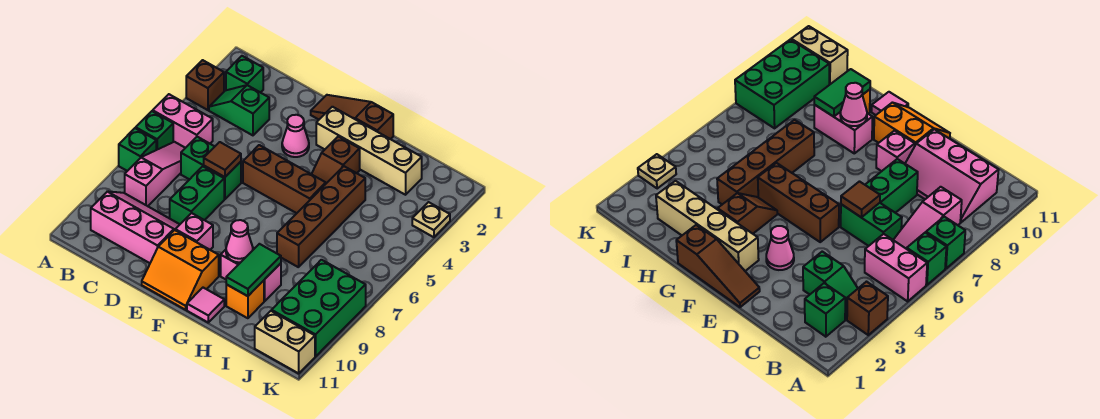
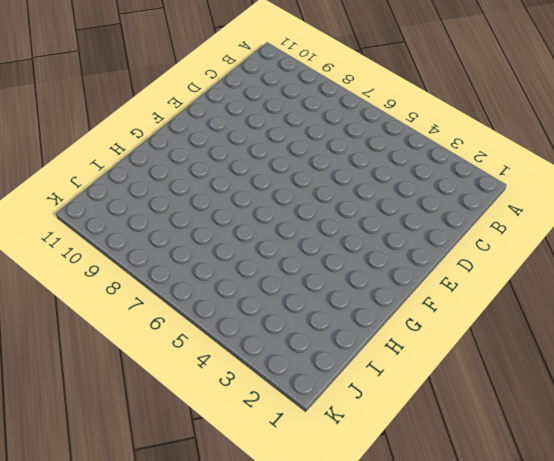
none -> brown brick A3 level 1
none -> pink brick A5:B5 level 1
none -> green brick A6 level 1

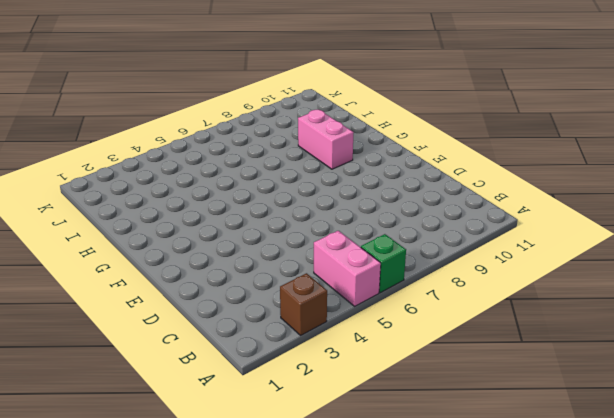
none -> green brick A7 level 1
none -> green brick B2 level 1
none -> green slope B3:C3 level 1 top C

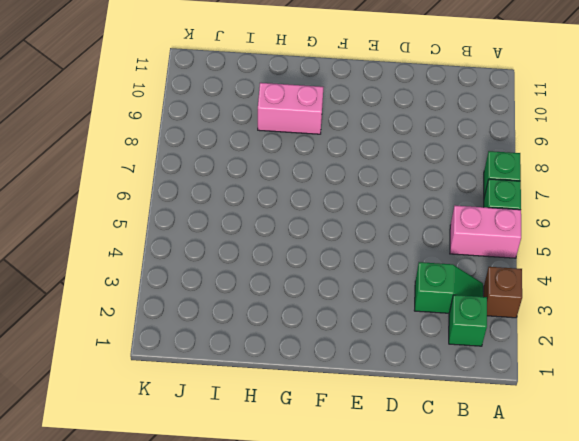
none -> pink slope B6:B8 level 1 top 8
none -> pink slope B9:D10 level 1 top 10
none -> green brick C6:D6 level 1

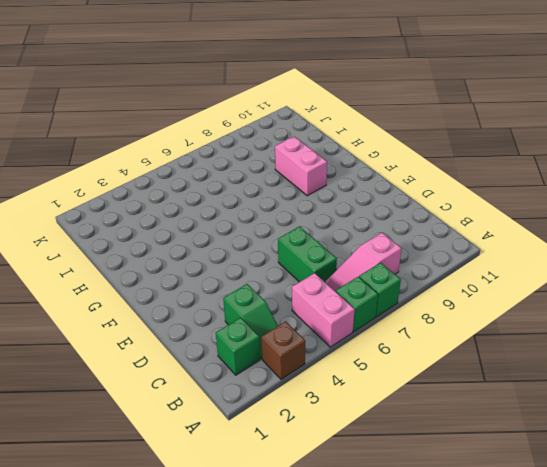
none -> pink slope B9:D10 level 1 top 10
none -> green brick D7:D8 level 1
none -> brown slope E1:G1 level 1 top G

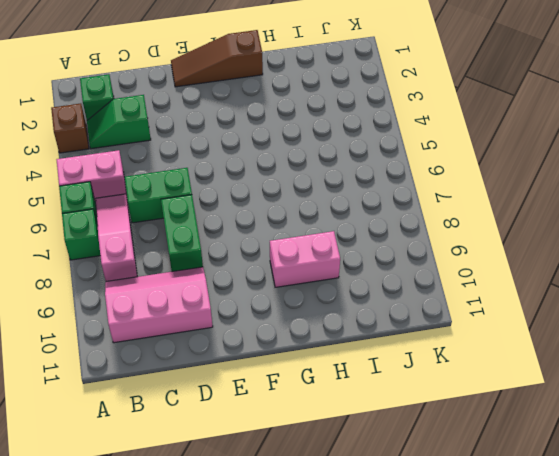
none -> pink cone E3 level 1
none -> brown brick E5:G5 level 1
none -> pink brick E9 level 1

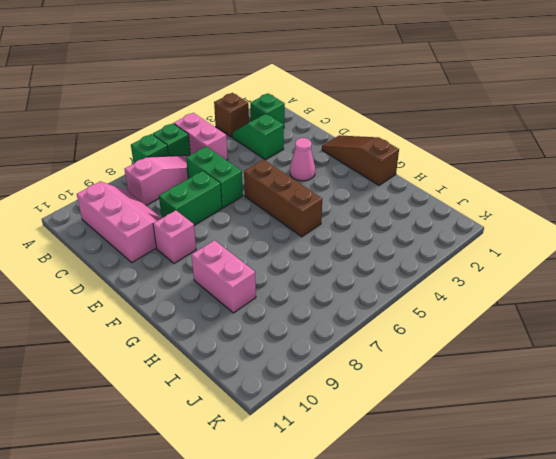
none -> orange slope E10:F11 level 1 top 10
none -> tan brick F2:I2 level 1
none -> brown slope G3:G4 level 1 top 3

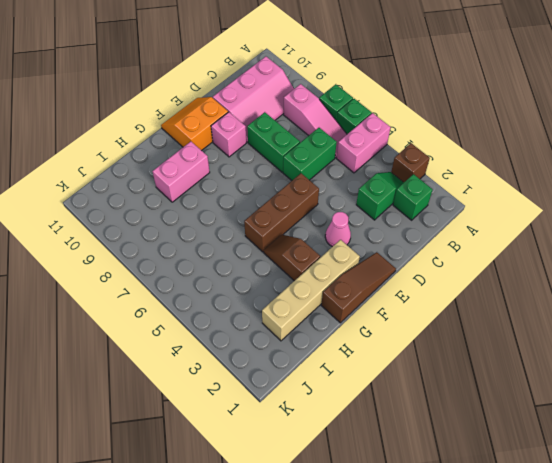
none -> pink tile G11 level 1
none -> brown brick H4:H7 level 1
none -> orange brick H10 level 1

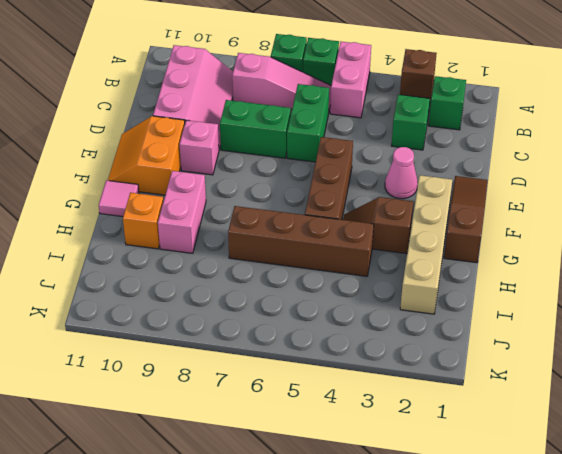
none -> green brick J8:K10 level 1
none -> tan brick J11:K11 level 1
none -> tan plate K3 level 1

